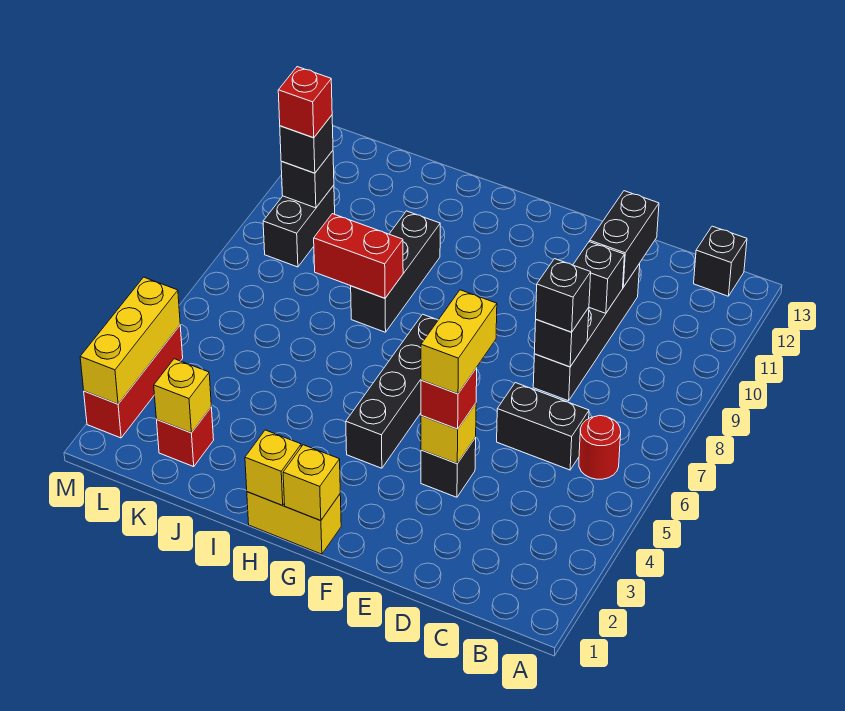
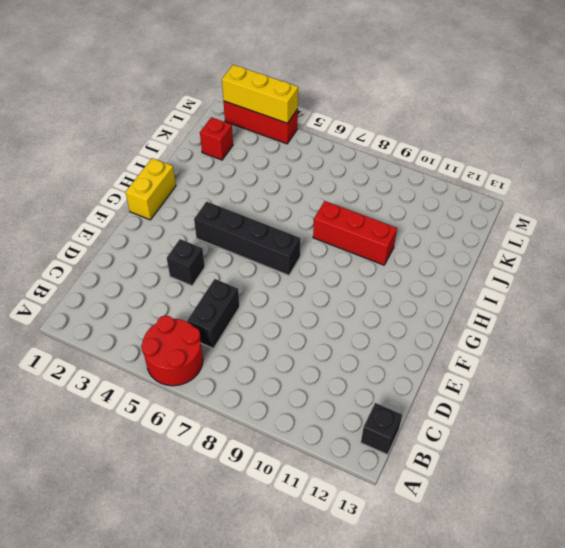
red round brick A5:B6 level 1 -> red round brick B6 level 1
red brick I8:I10 level 1 -> black brick I8:I10 level 1
none -> black brick D8:D11 level 1
none -> black brick L9:L10 level 1
none -> black brick D8 level 2

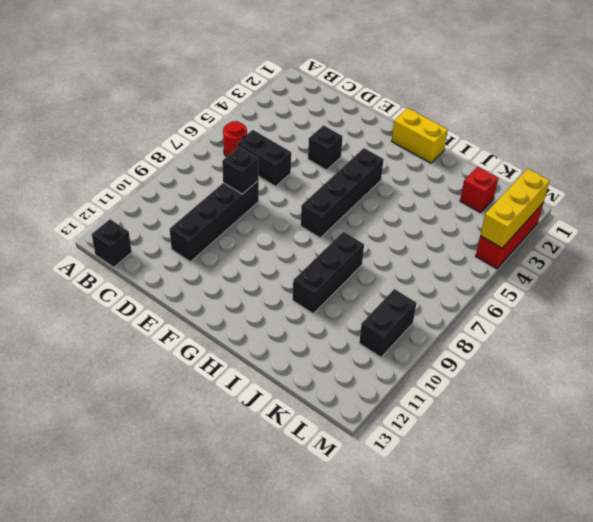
none -> black brick D10 level 2
none -> black brick D11:D12 level 2
none -> yellow brick E4 level 2

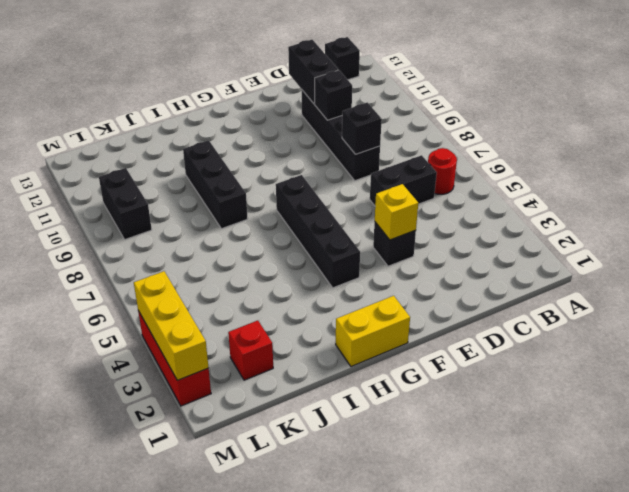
none -> yellow brick G1 level 2
none -> yellow brick H1 level 2
none -> red brick I8:J8 level 2

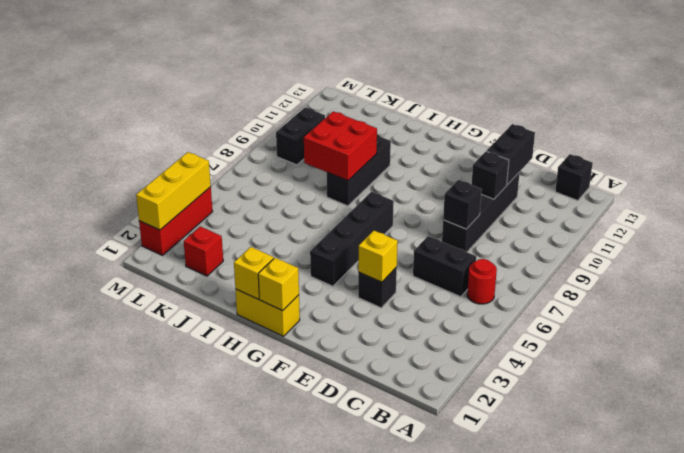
red brick I8:J9 level 2 -> red brick I8:J8 level 2
none -> yellow brick K2 level 2
none -> black brick L10 level 2
none -> black brick D8 level 3

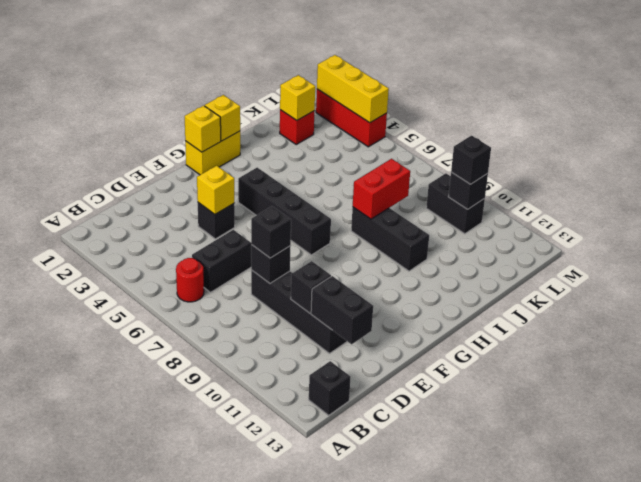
none -> red brick E4 level 3
none -> yellow brick E4:E5 level 4
none -> red brick L10 level 4

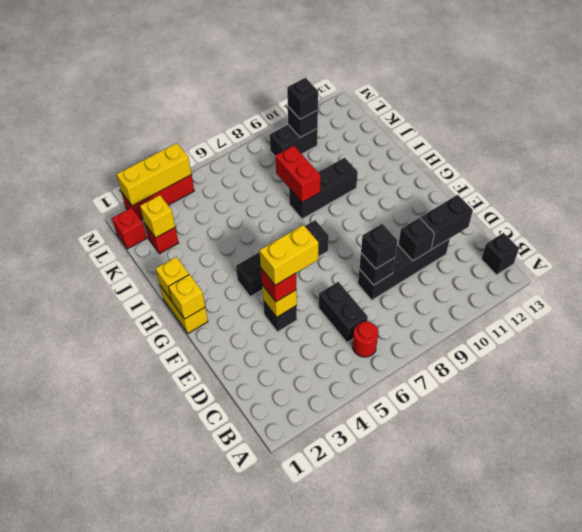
red brick L1 level 1 -> red brick L10 level 4

